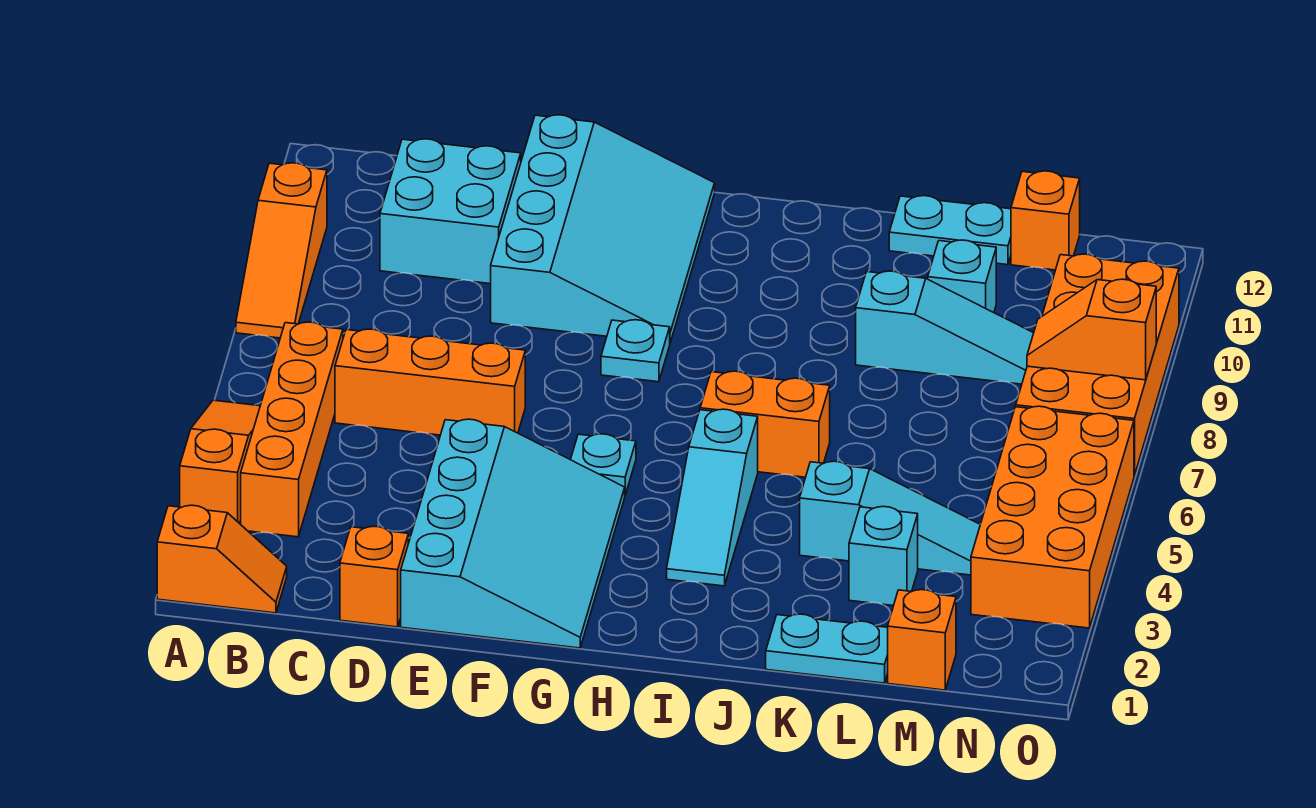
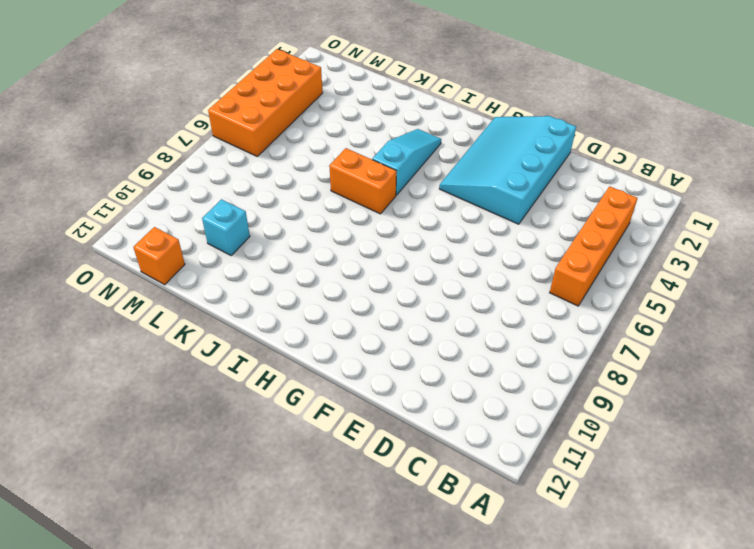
none -> orange slope A1:B1 level 1 top A
none -> orange slope A3:A5 level 1 top 3
none -> orange slope A8:A10 level 1 top 10

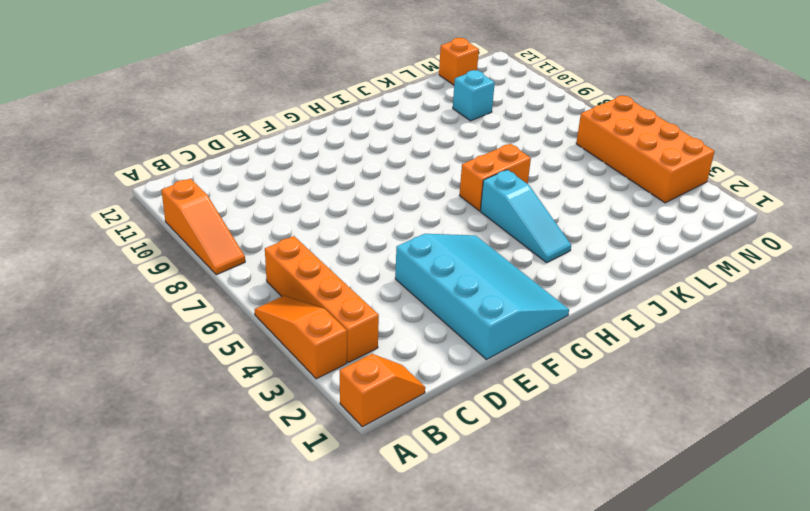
none -> orange brick C6:E6 level 1
none -> cyan brick C10:D11 level 1
none -> orange brick D1 level 1

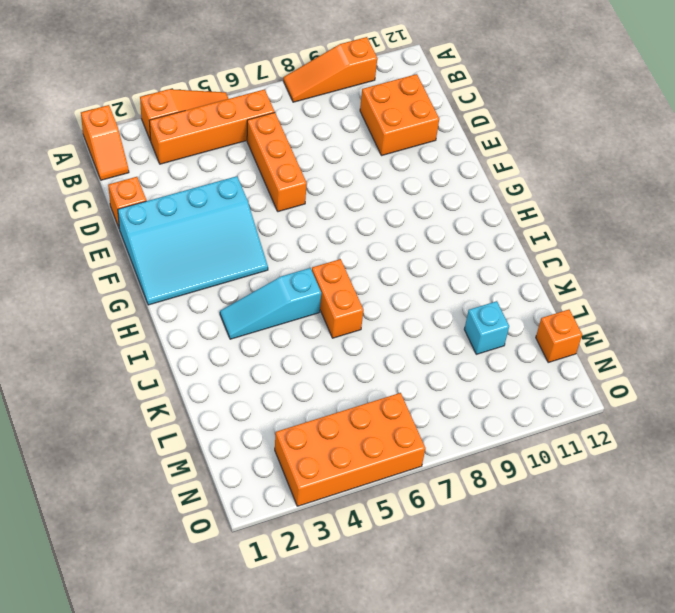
orange brick C10:D11 level 1 -> cyan brick C10:D11 level 1
none -> cyan slope E9:G12 level 1 top E
none -> cyan plate G5 level 1
none -> cyan plate G8 level 1

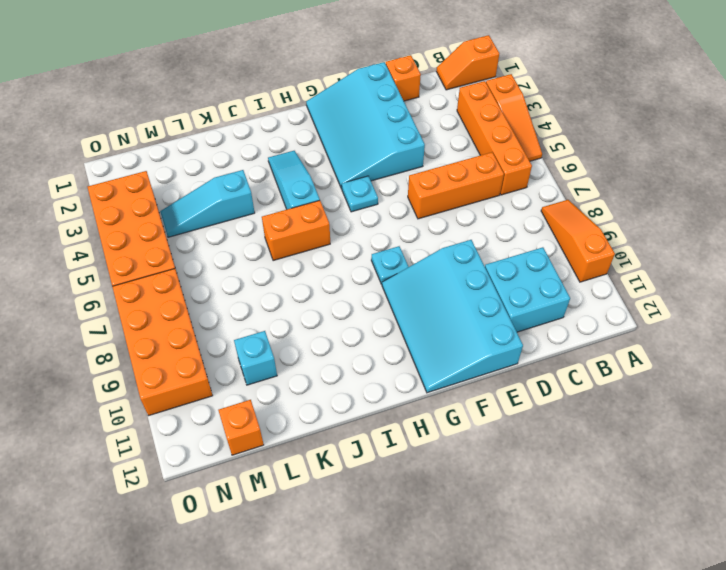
none -> cyan plate K1:L1 level 1
none -> cyan slope K9:M9 level 1 top K
none -> cyan plate K12:L12 level 1

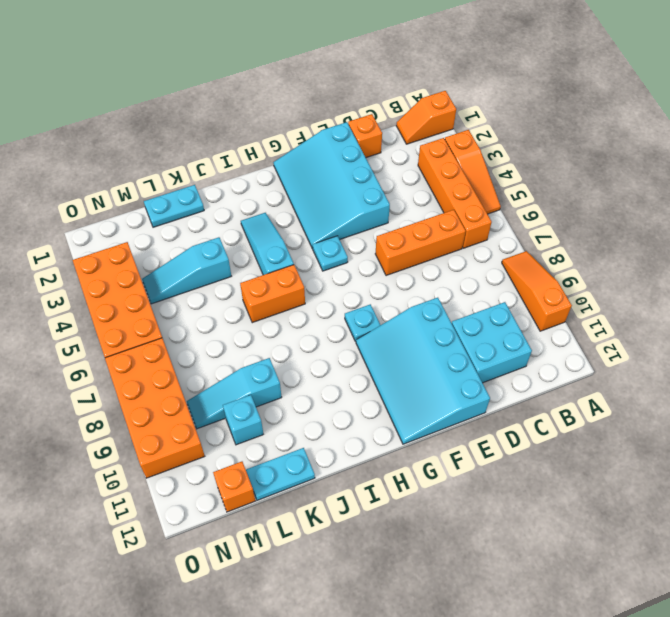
none -> cyan brick L3 level 1
none -> orange brick M1 level 1
none -> orange slope N8:O8 level 2 top O

